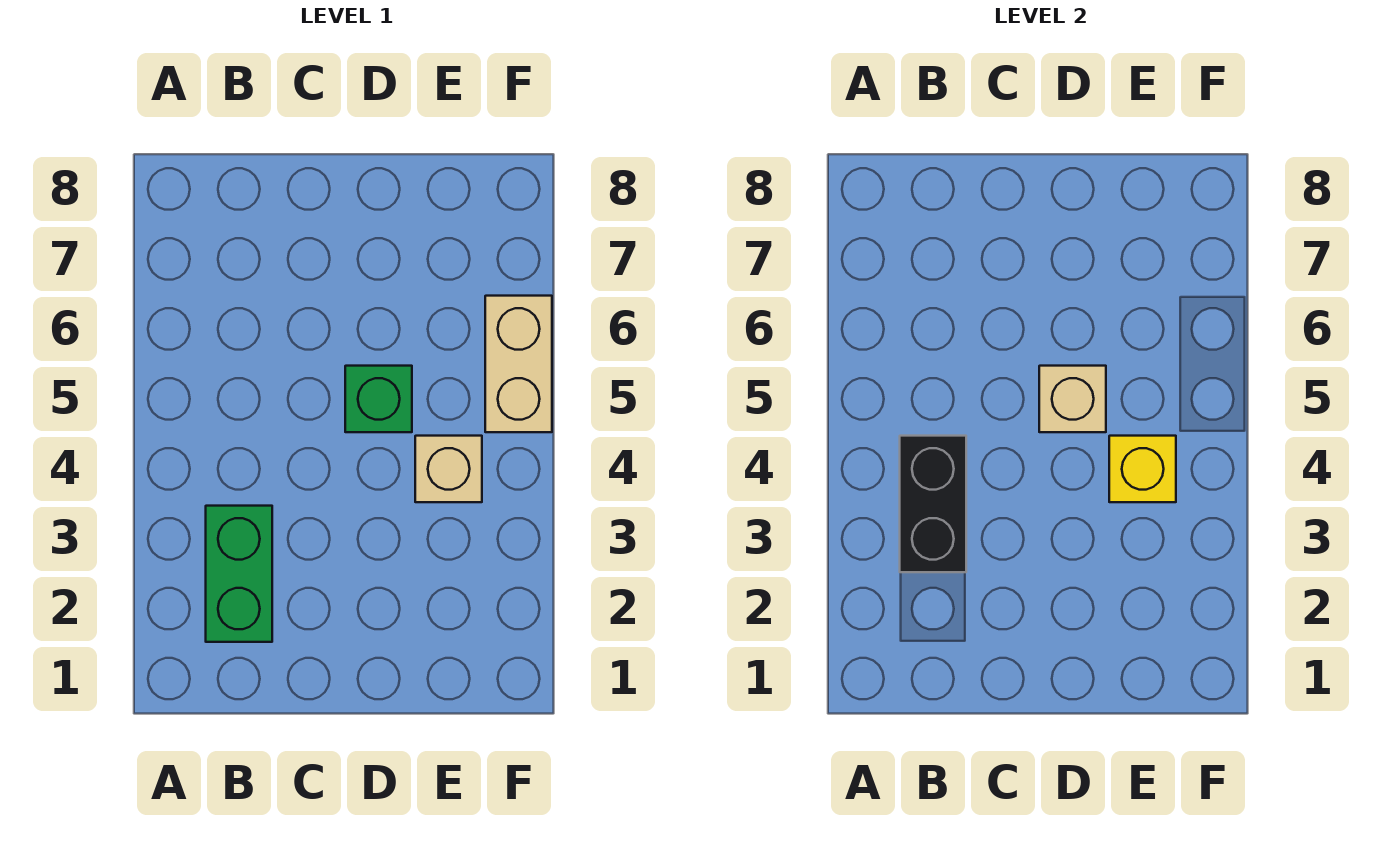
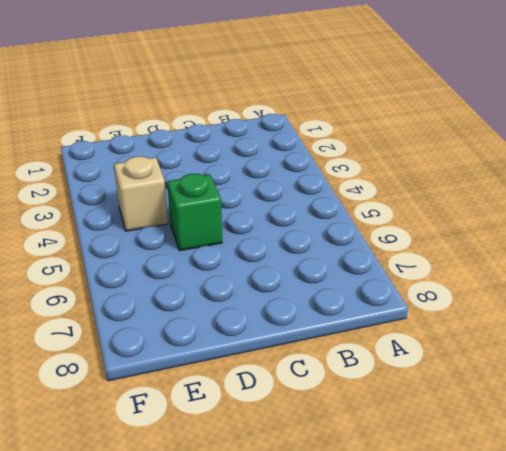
none -> green brick B2:B3 level 1
none -> tan brick F5:F6 level 1

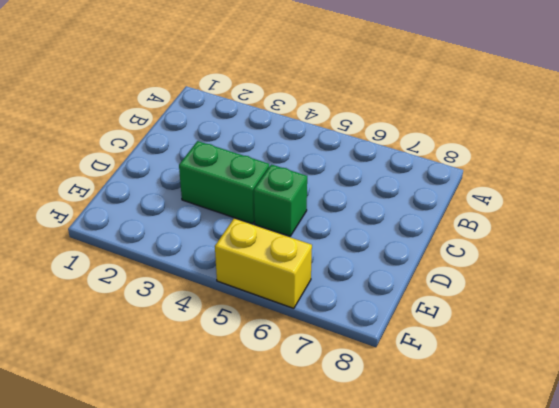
green brick D3:D4 level 1 -> green brick B2:B3 level 1
yellow brick F5:F6 level 1 -> tan brick F5:F6 level 1
none -> tan brick E4 level 1
none -> black brick B3:B4 level 2

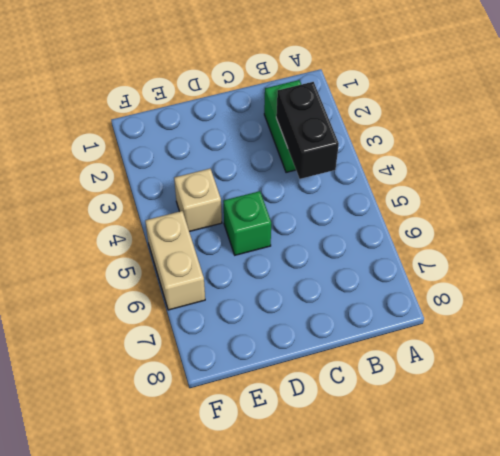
none -> tan brick D5 level 2
none -> yellow brick E4 level 2

